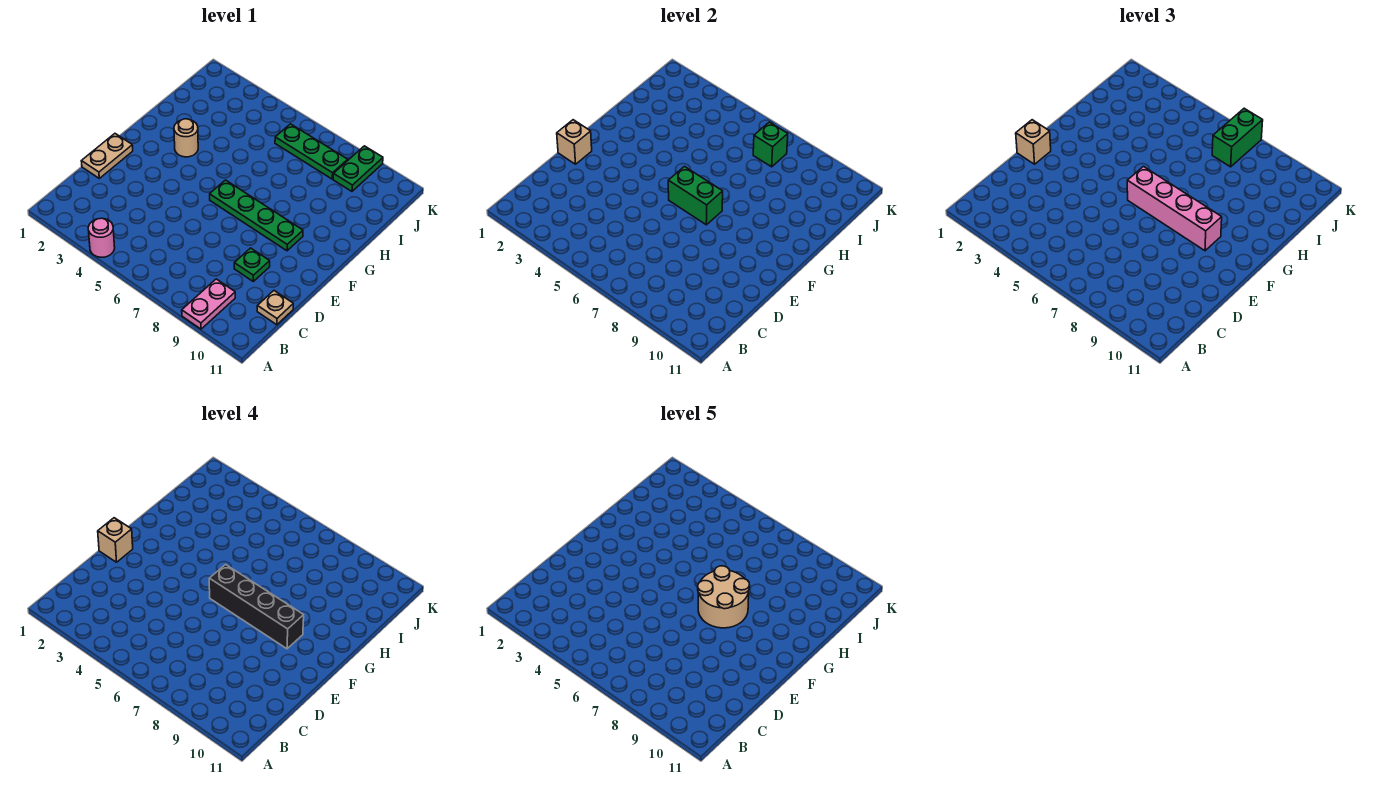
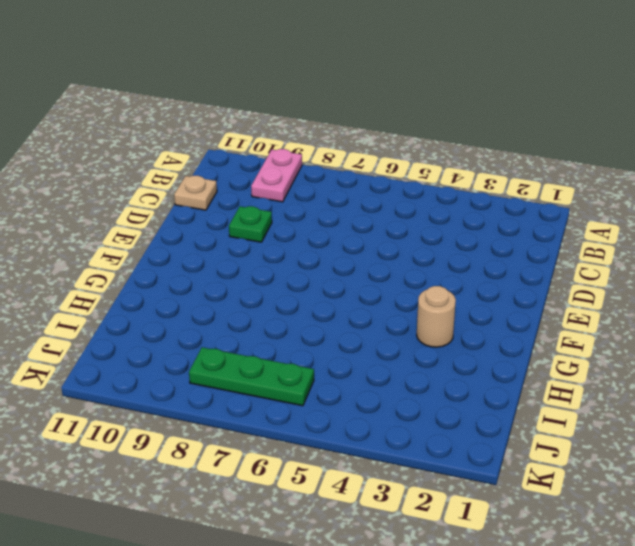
none -> pink round brick A4 level 1
none -> tan plate D1:E1 level 1
none -> green plate F6:F9 level 1

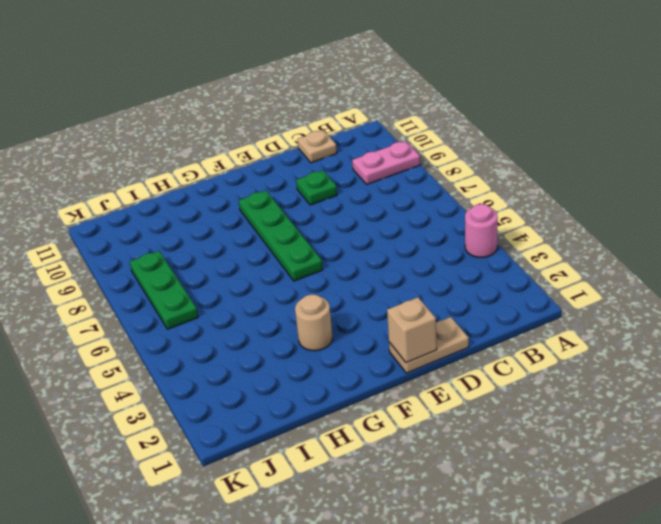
none -> green plate J9:K9 level 1
none -> green brick F6:F7 level 2
none -> green brick J7 level 2

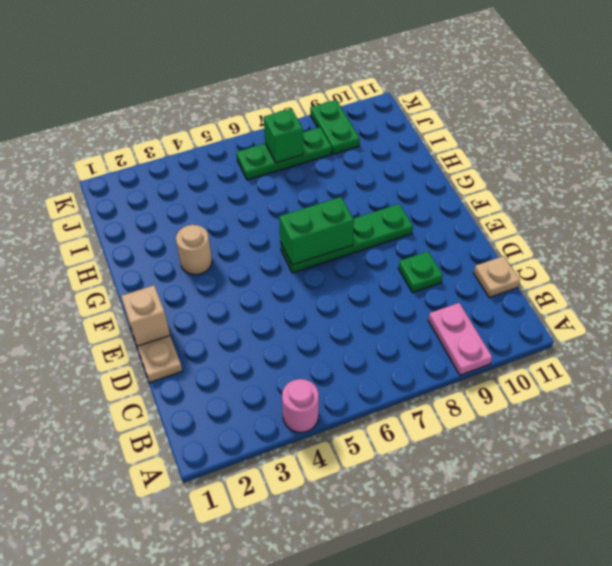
none -> tan brick E1 level 3
none -> pink brick F6:F9 level 3
none -> green brick J7:K7 level 3

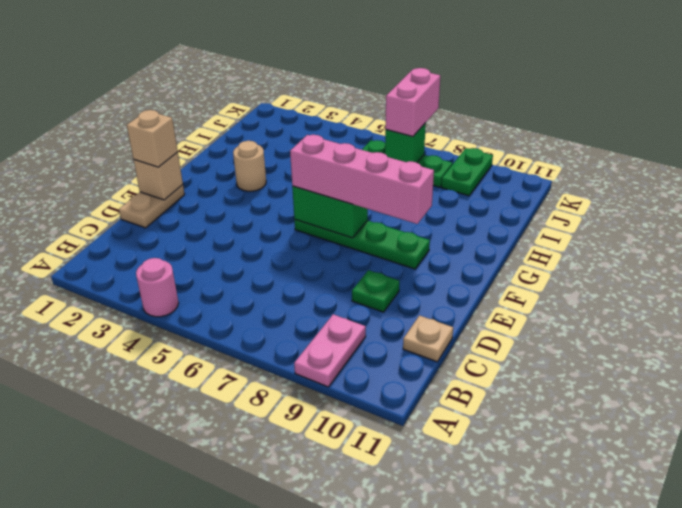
pink brick J7:K7 level 3 -> green brick J7:K7 level 3
none -> tan brick E1 level 4
none -> black brick F6:F9 level 4
none -> tan round brick F7:G8 level 5

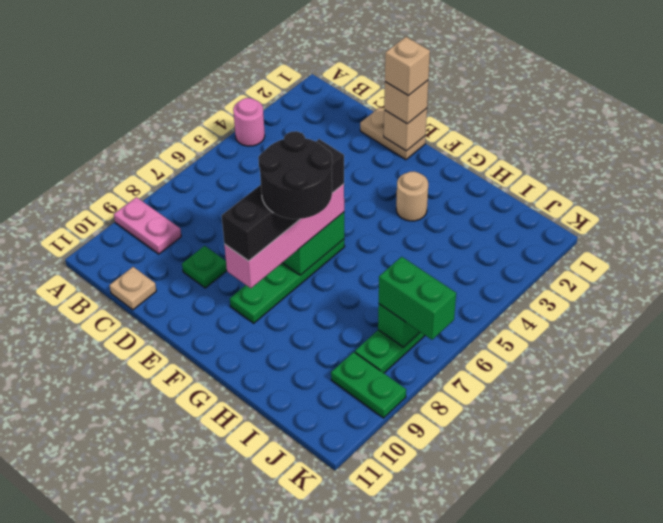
black round brick F7:G8 level 5 -> tan round brick F7:G8 level 5

